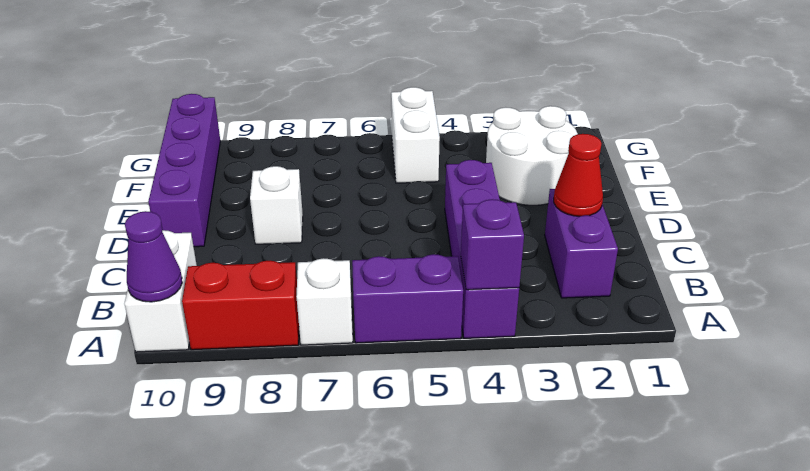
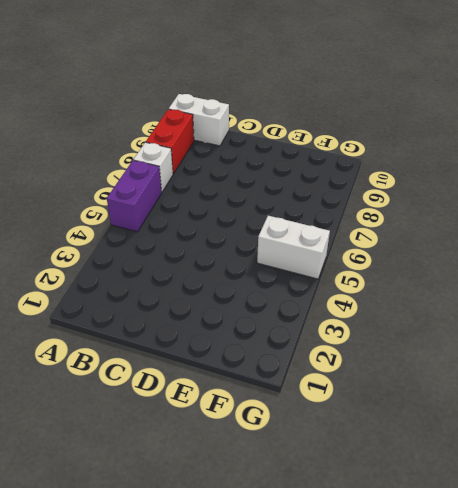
none -> purple brick A4:D4 level 1
none -> purple brick B2:C2 level 1
none -> white brick D8 level 1

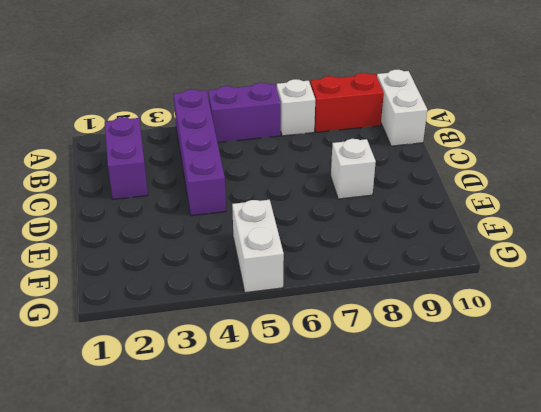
none -> purple brick D10:G10 level 1
none -> white round brick E2:F3 level 1
none -> purple brick A4 level 2

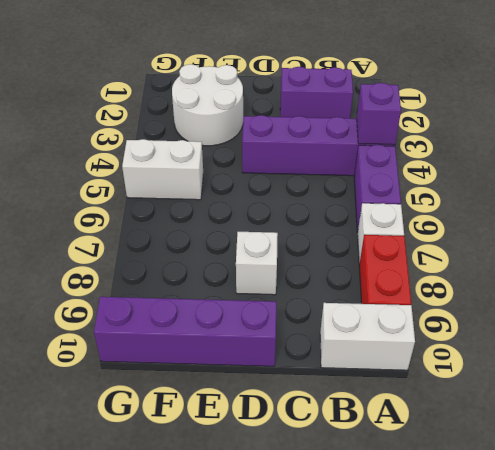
none -> purple cone A10 level 2
none -> red cone C2 level 2

